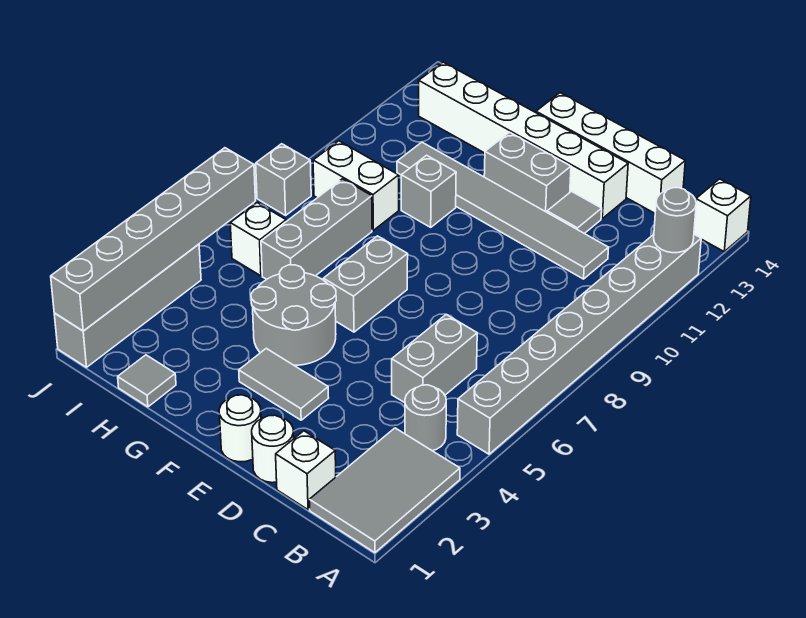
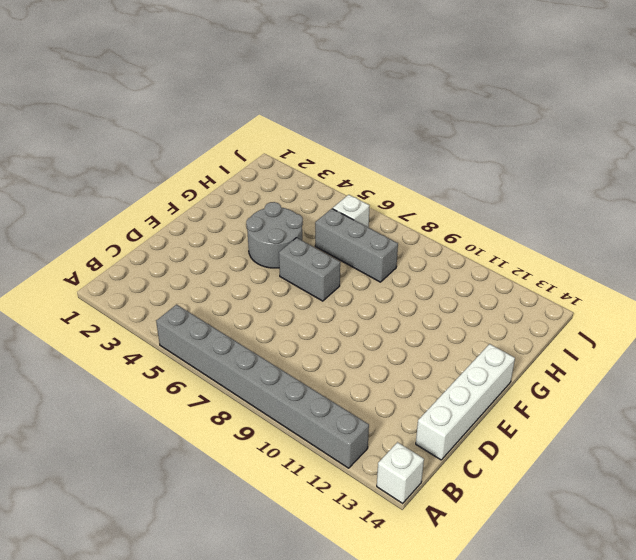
none -> grey tile A1:B3 level 1
none -> grey round brick B4 level 1
none -> white brick C1 level 1

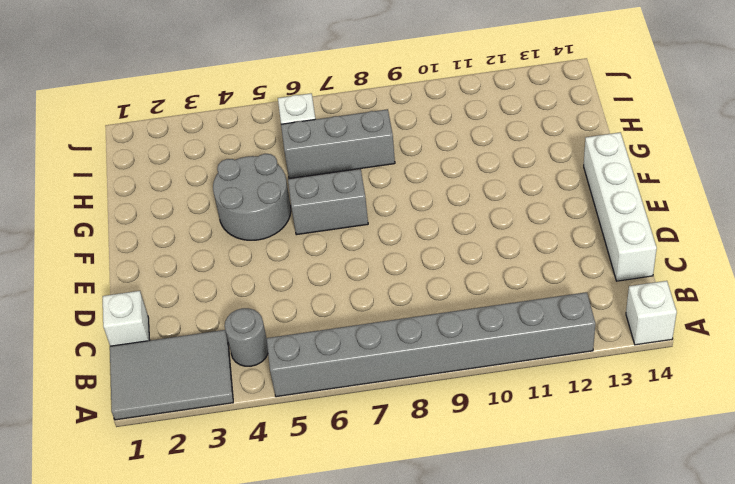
none -> grey brick C5:C6 level 1
none -> grey tile C11:H11 level 1
none -> white round brick D1 level 1

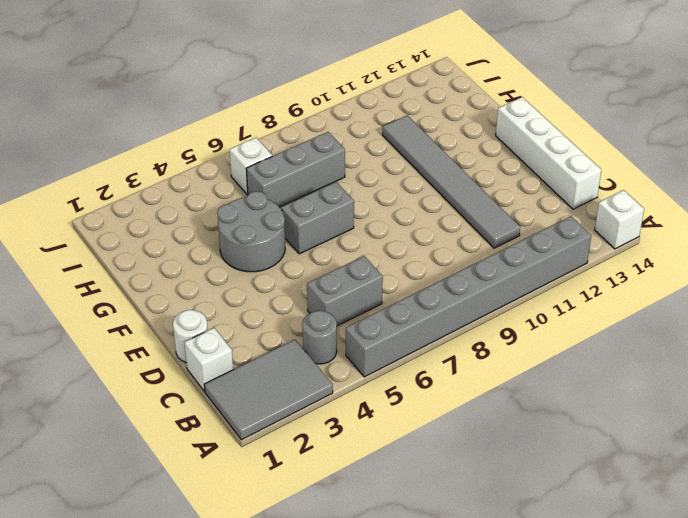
none -> grey tile D12 level 1
none -> white brick D13:I13 level 1
none -> white round brick E1 level 1

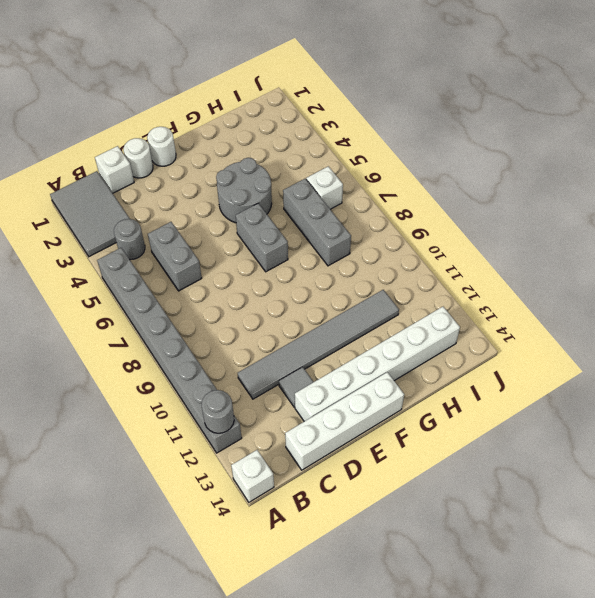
none -> grey tile E3:F3 level 1
none -> grey brick E12:F12 level 1
none -> grey brick G10 level 1

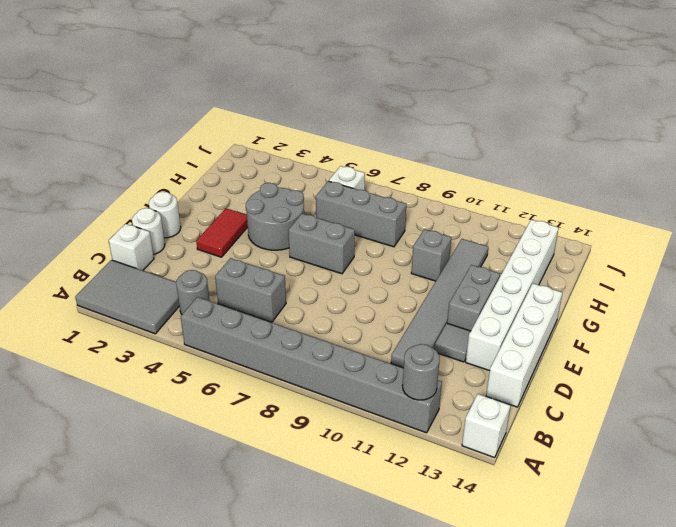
red tile E3:F3 level 1 -> grey tile E3:F3 level 1
none -> grey tile H1 level 1
none -> white brick H9:I9 level 1
none -> grey brick J1:J4 level 1

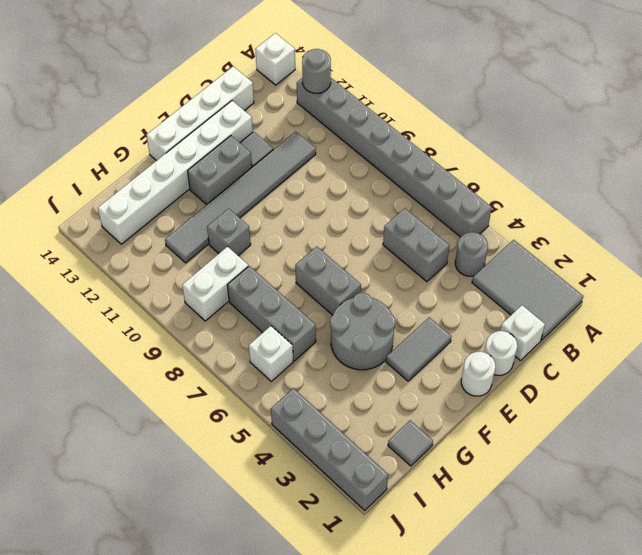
none -> grey brick J8 level 1
none -> grey brick J1:J6 level 2

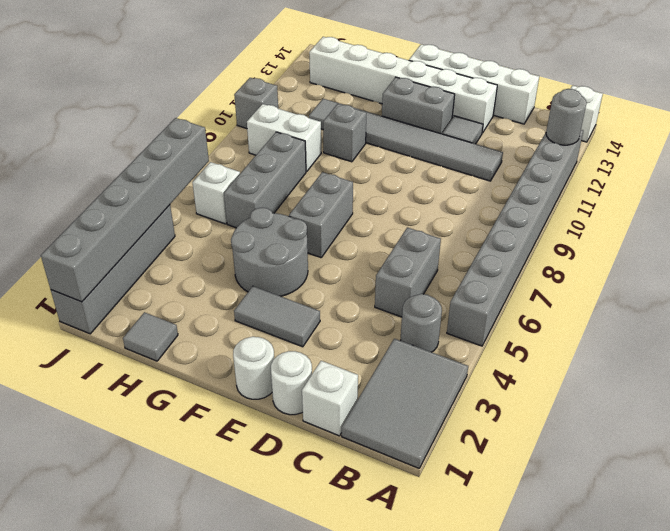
grey brick J10 level 1 -> grey brick J8 level 1

